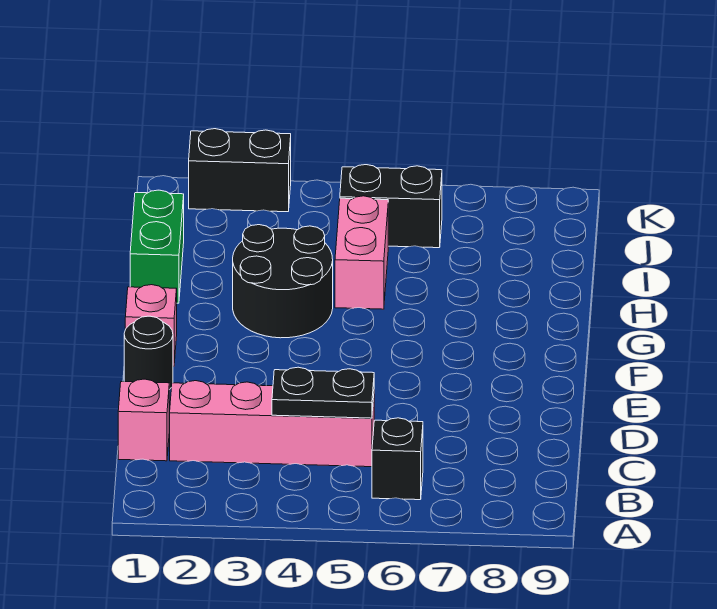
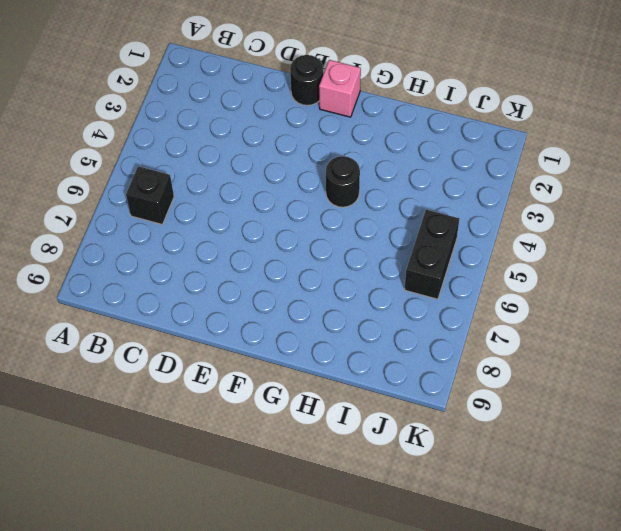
black round brick G4 level 1 -> black round brick G3:H4 level 1
none -> pink brick C1 level 1
none -> pink brick C2:C5 level 1

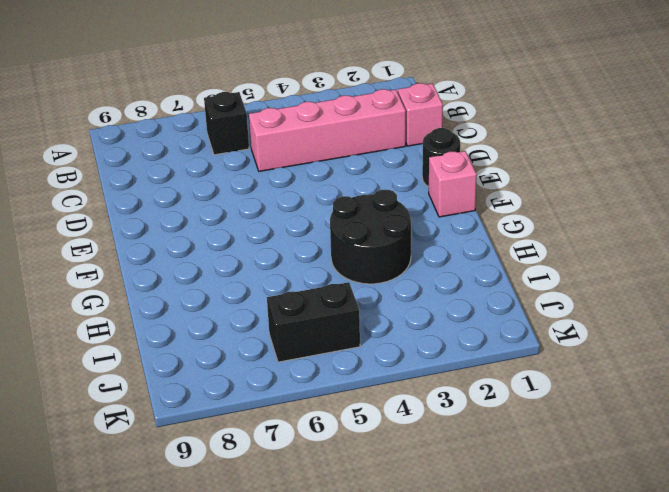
none -> green brick H1:I1 level 1
none -> pink brick H5:I5 level 1

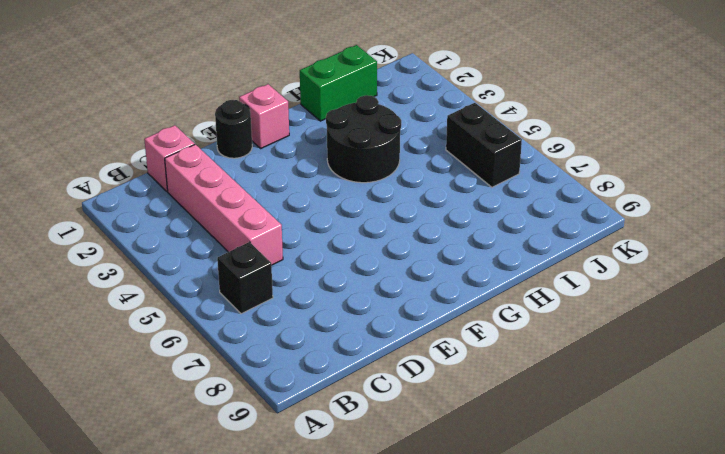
none -> pink brick H5:I5 level 1
none -> black brick K2:K3 level 1

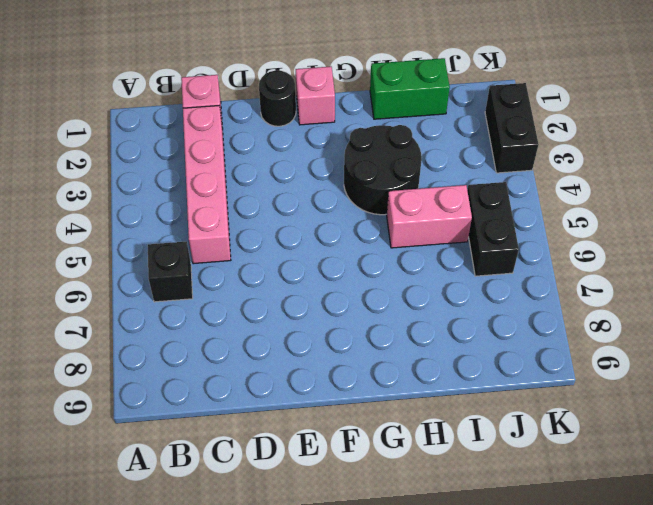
none -> black plate C4:C5 level 2

